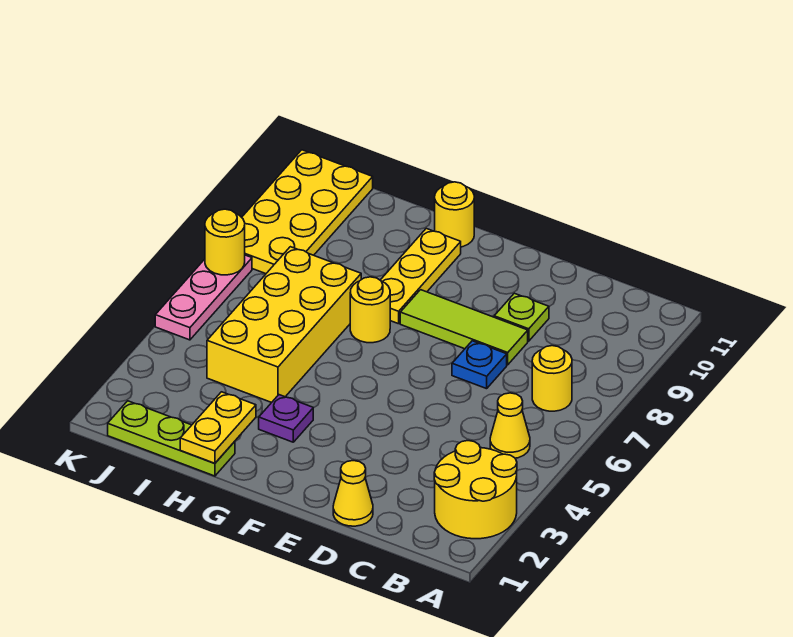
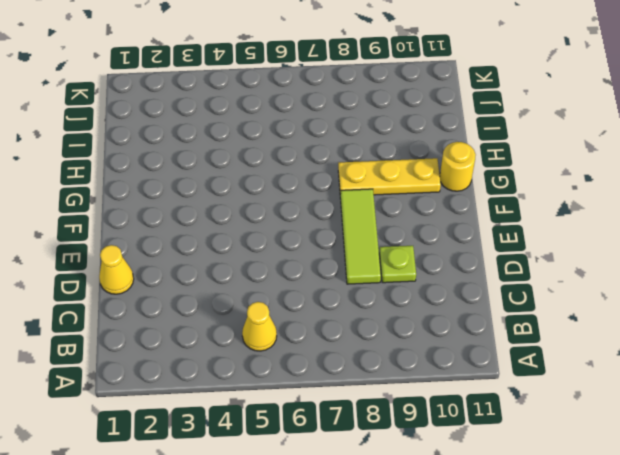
none -> yellow round brick A2:B3 level 1
none -> yellow round brick B7 level 1
none -> blue plate D7 level 1

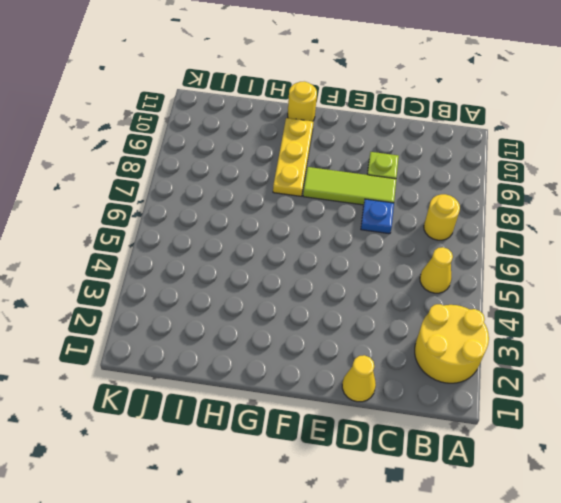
none -> purple plate G3 level 1
none -> yellow round brick G7 level 1
none -> lime plate H1:J1 level 1

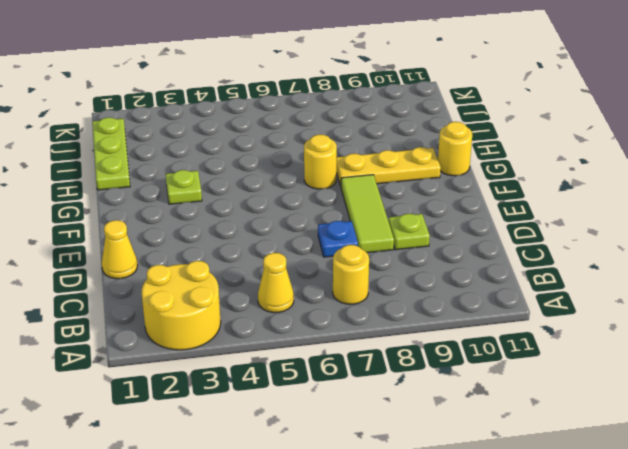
lime plate G3 level 1 -> purple plate G3 level 1
none -> yellow brick H4:I7 level 1
none -> yellow plate J8:K11 level 1
none -> pink plate K5:K7 level 1

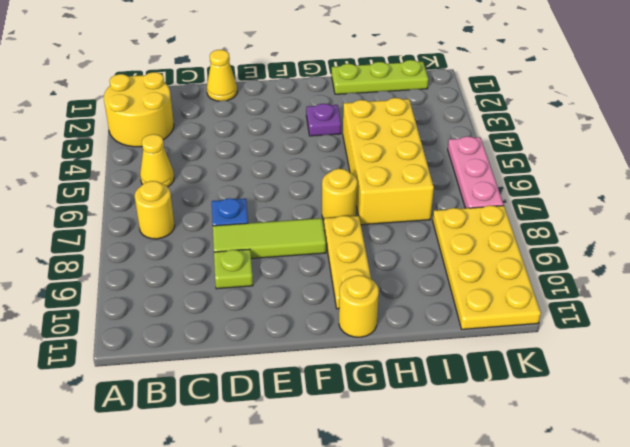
none -> yellow plate H1:H2 level 2
none -> yellow round brick K7 level 2

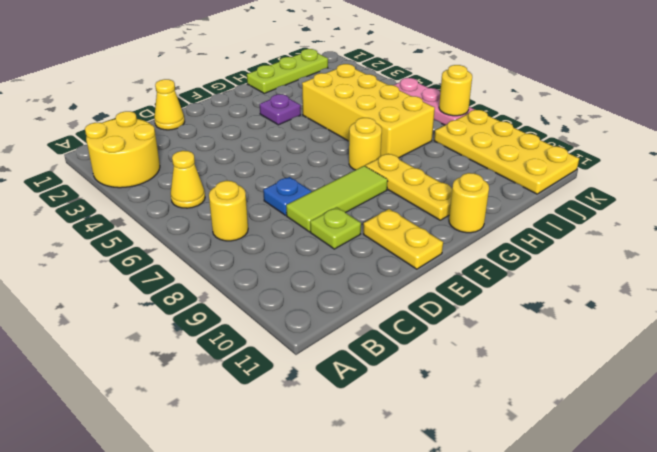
yellow plate E10:E11 level 1 -> yellow plate H1:H2 level 2

